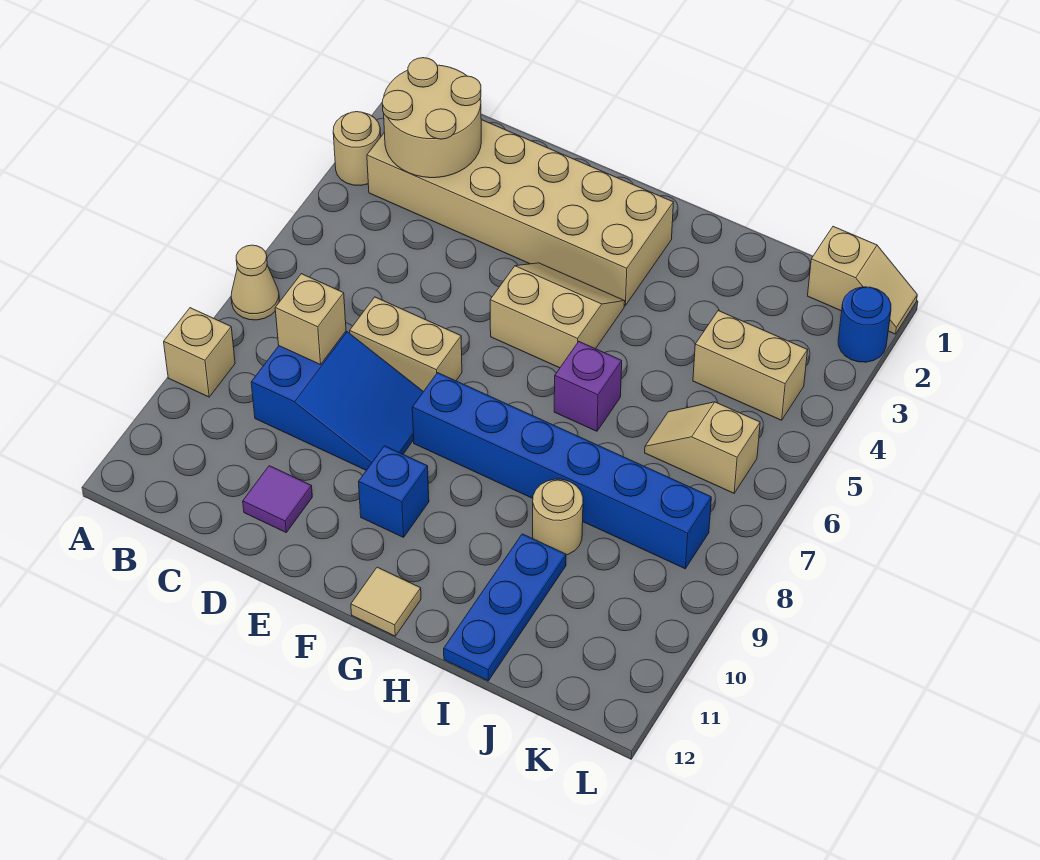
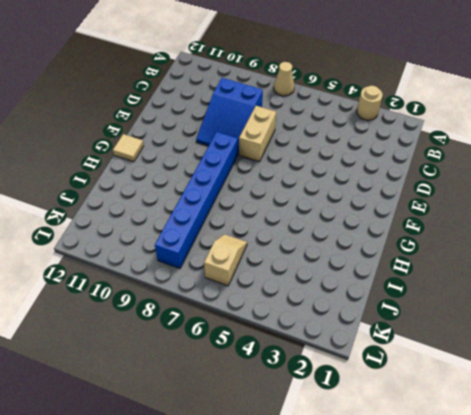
none -> tan brick A9 level 1
none -> tan brick B2:G3 level 1
none -> purple tile D11 level 1

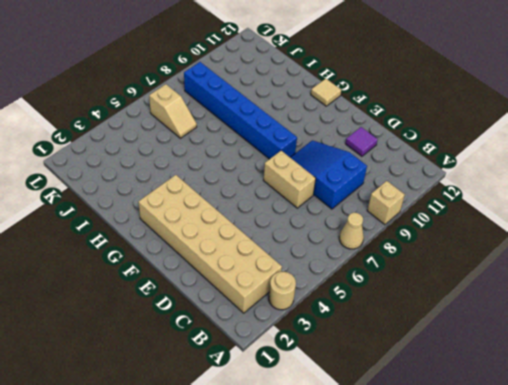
none -> tan slope F4:G5 level 1 top 5
none -> blue brick F10 level 1
none -> purple brick H6 level 1

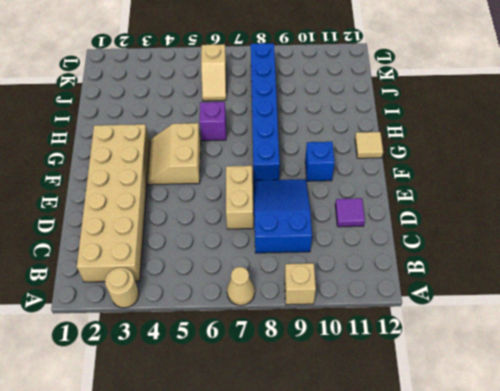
none -> tan round brick I9 level 1
none -> blue plate I10:I12 level 1
none -> tan brick J4:K4 level 1

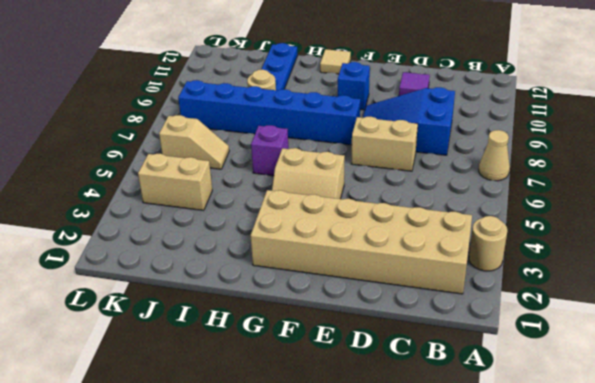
none -> tan brick A9 level 1
none -> tan slope K1:L1 level 1 top K
none -> blue round brick L2 level 1

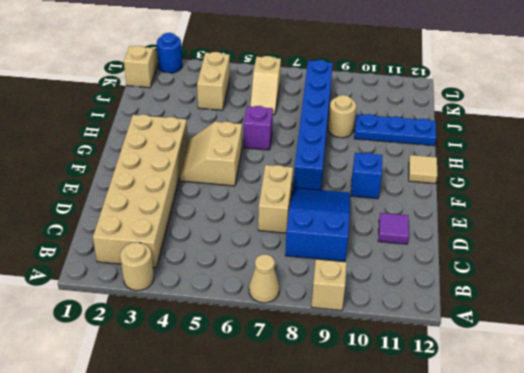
none -> tan round brick B2:C3 level 2
none -> tan brick C8 level 2

